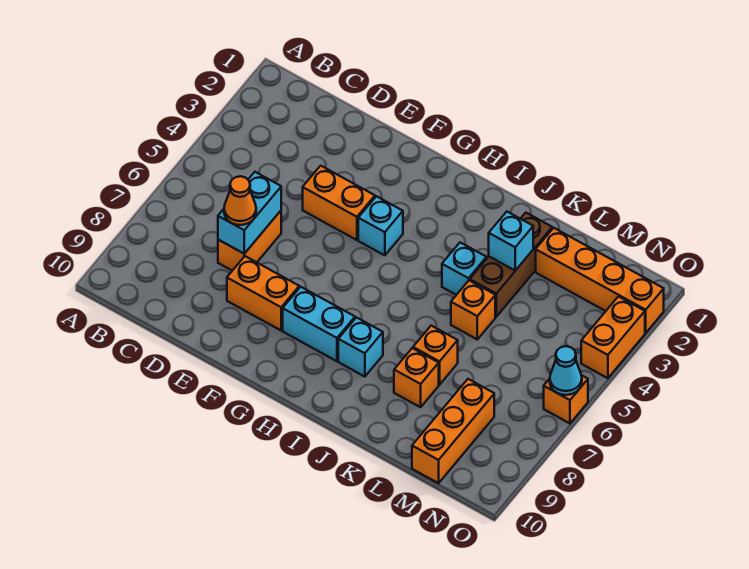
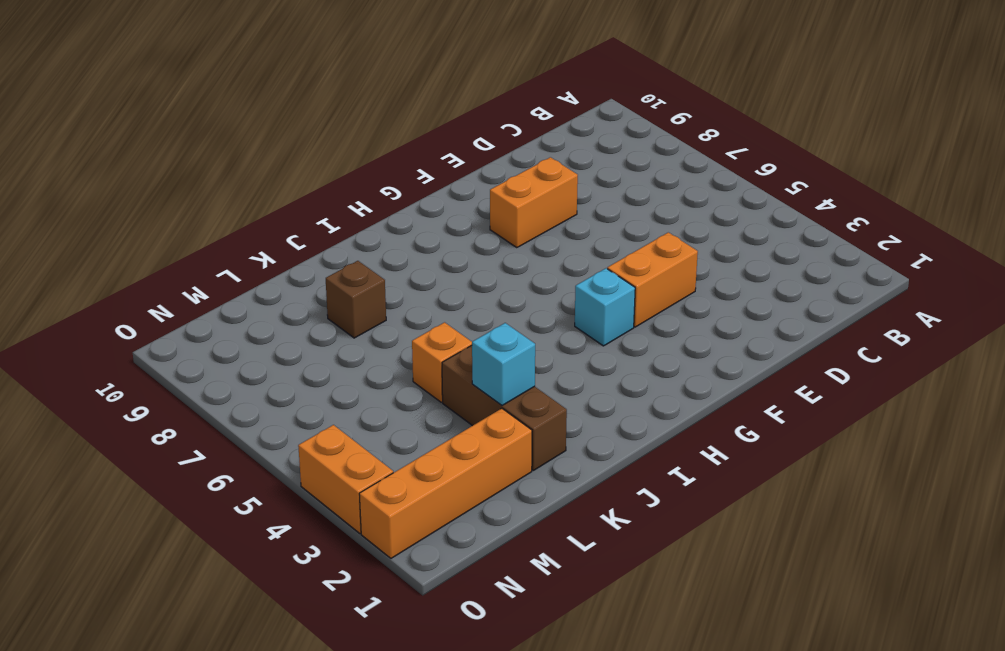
brown brick K8 level 1 -> orange brick K8 level 1
none -> orange brick D6:D7 level 1
none -> cyan brick G8:H8 level 1
none -> cyan brick I8 level 1

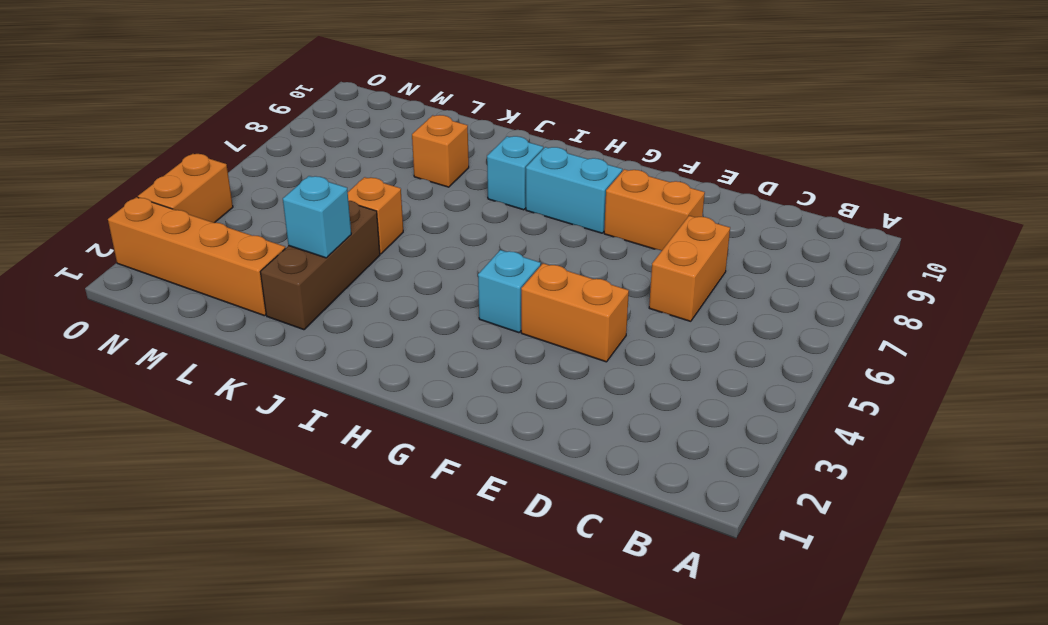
none -> cyan brick J4 level 1
none -> orange brick K7 level 1
none -> orange brick M8:M10 level 1

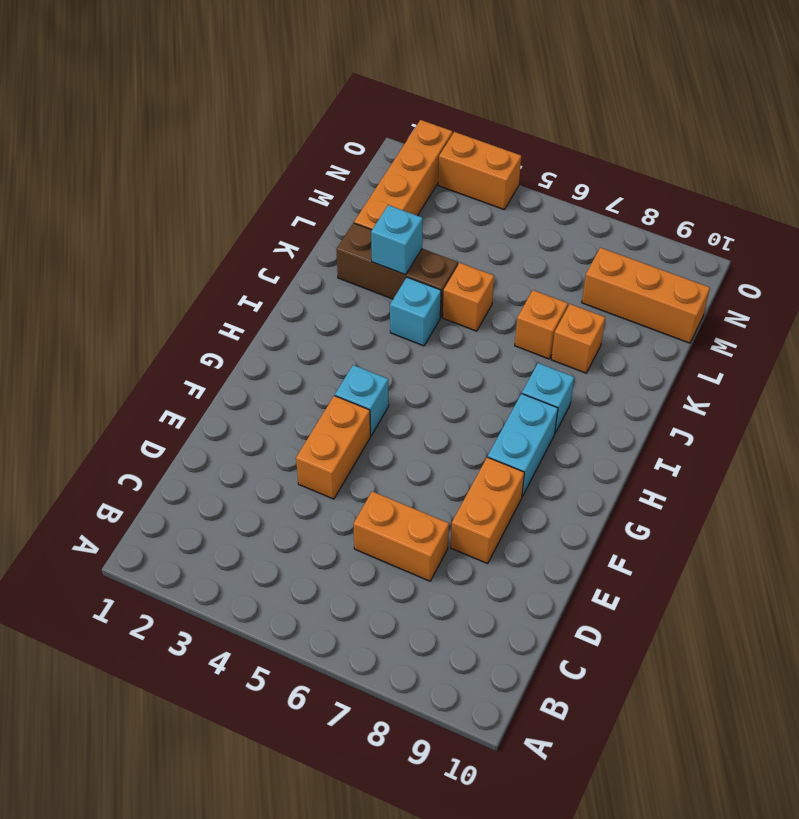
none -> orange brick O6 level 1
none -> cyan brick D6:D7 level 2
none -> cyan cone O6 level 2

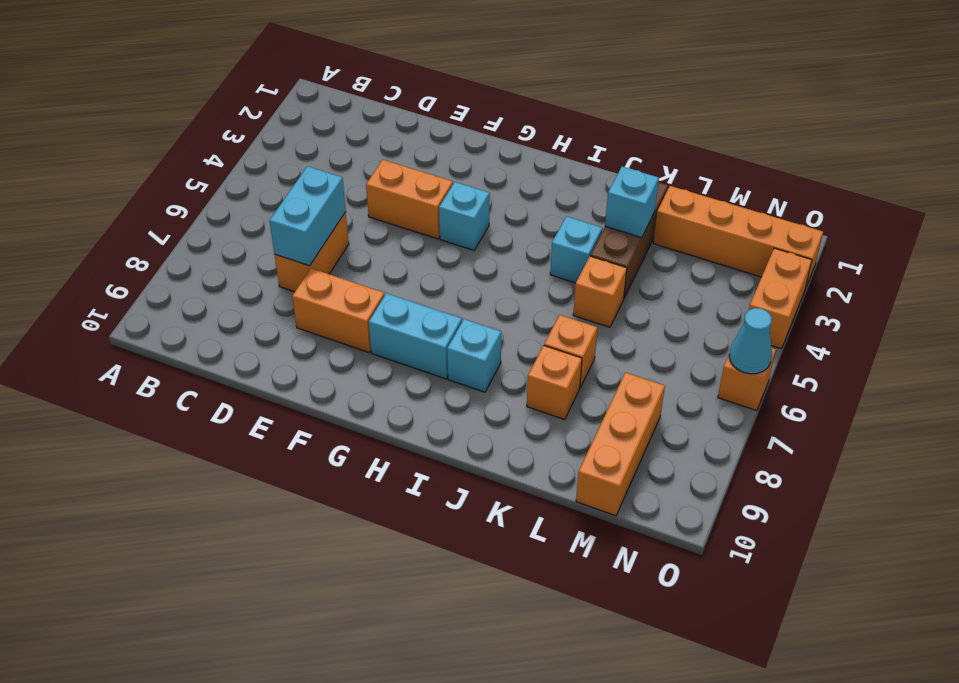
none -> orange cone D7 level 3

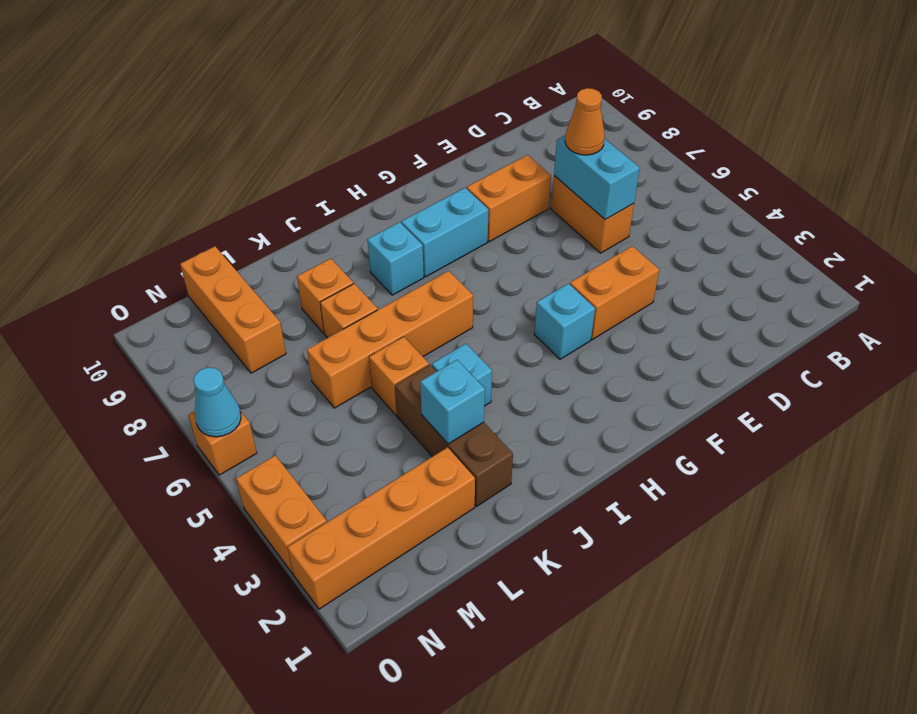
orange brick I6:L6 level 1 -> none

